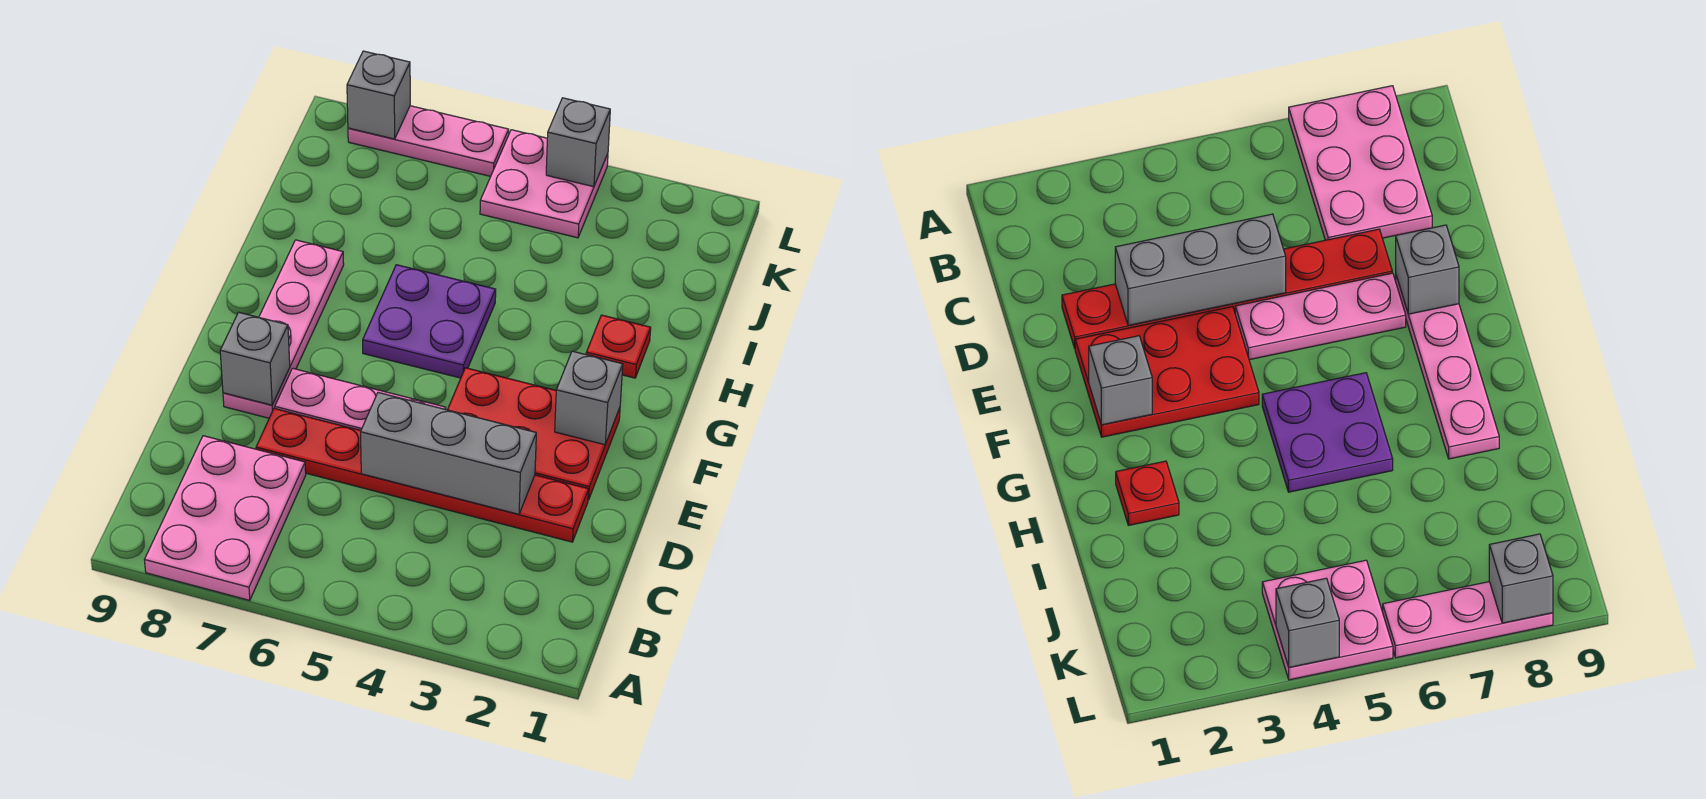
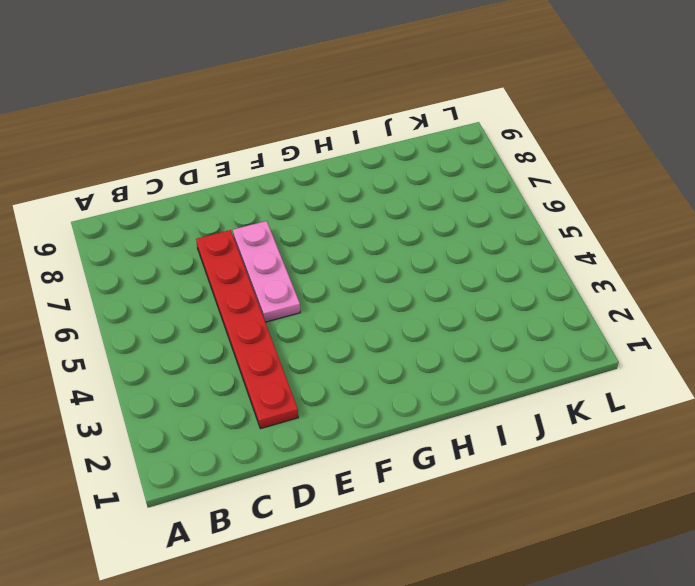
none -> pink plate A7:C8 level 1
none -> red plate E2:F4 level 1
none -> pink plate E8:H8 level 1

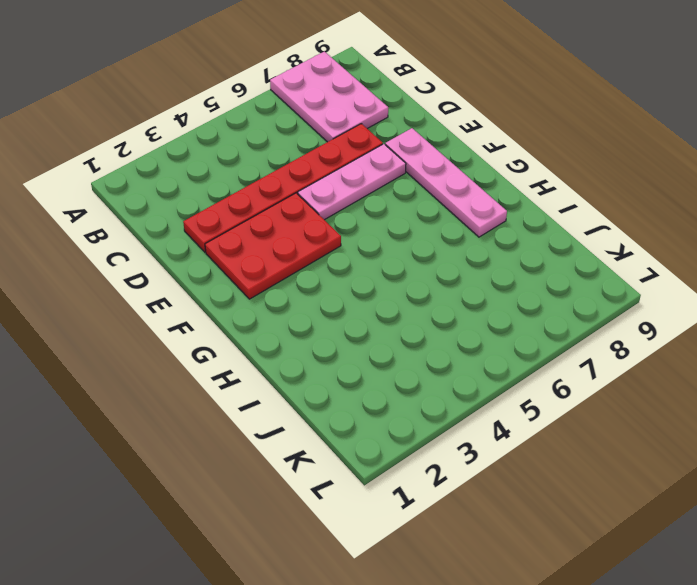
none -> purple plate G5:H6 level 1
none -> red plate H2 level 1
none -> pink plate K4:L5 level 1

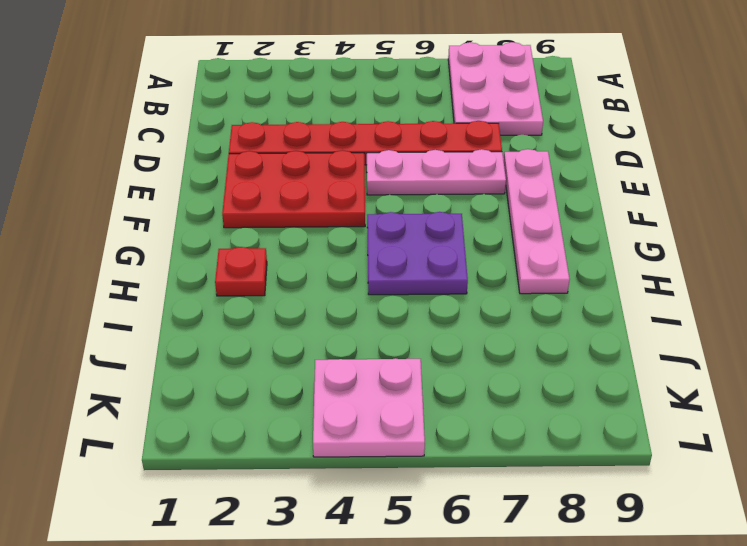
none -> pink plate L6:L8 level 1
none -> grey brick D3:D5 level 2
none -> grey brick E8 level 2

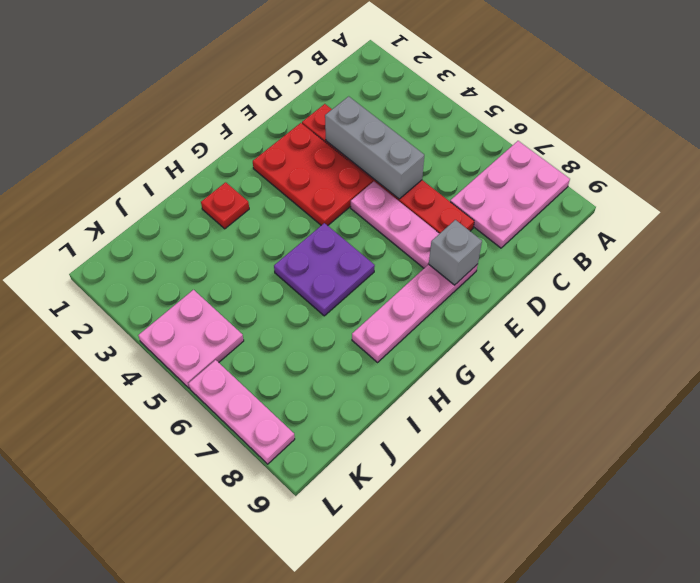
none -> grey brick F2 level 2
none -> grey brick L4 level 2
none -> grey brick L8 level 2

